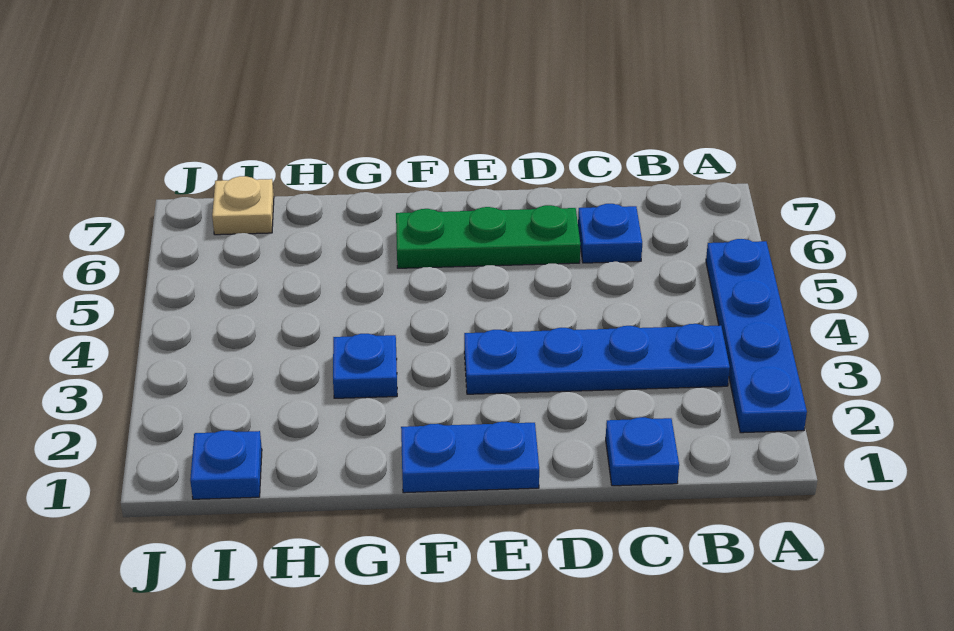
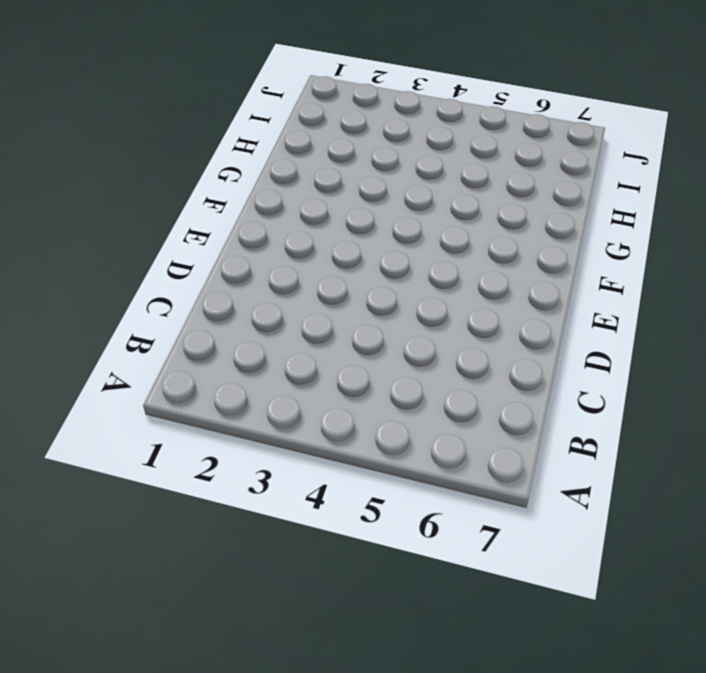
none -> blue plate A2:A5 level 1
none -> blue plate B3:E3 level 1

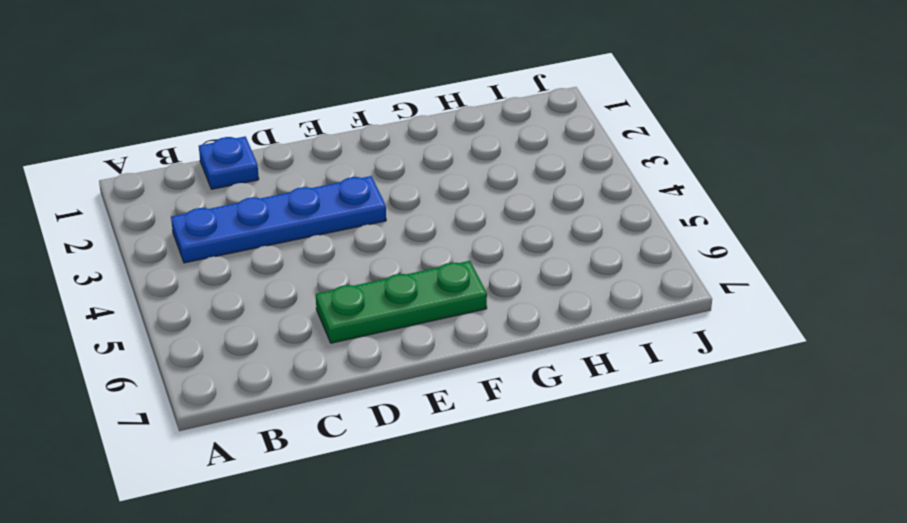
none -> blue plate A2:A5 level 1
none -> blue plate C6 level 1

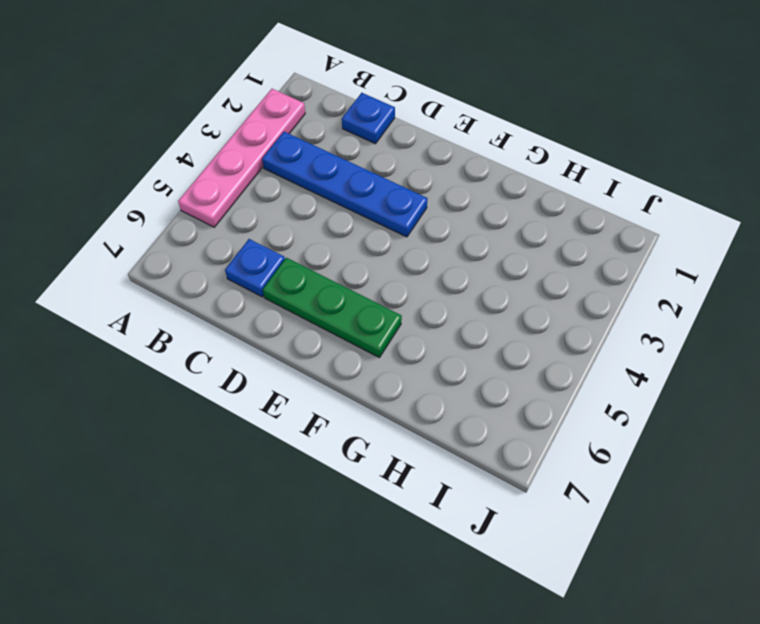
pink plate A2:A5 level 1 -> blue plate A2:A5 level 1
none -> blue plate E1:F1 level 1
none -> blue plate G3 level 1

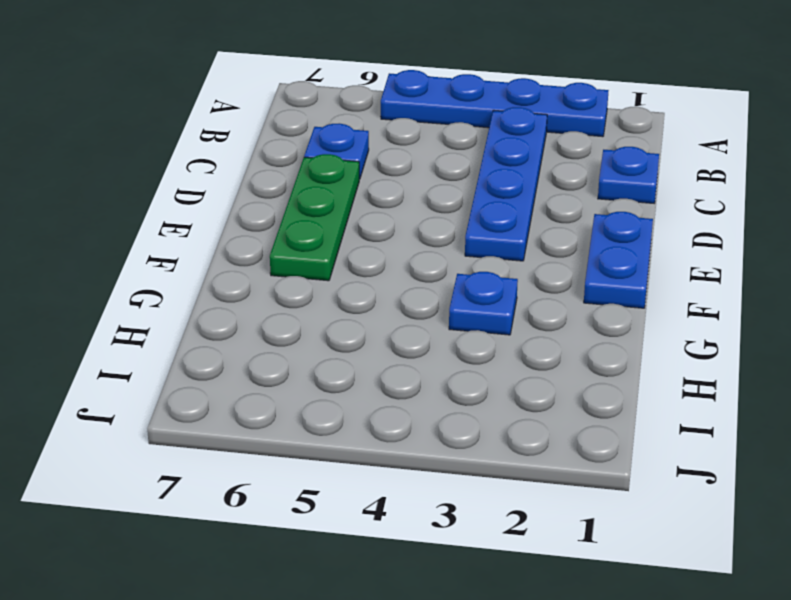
none -> blue plate I1 level 1
none -> tan plate I7 level 1

